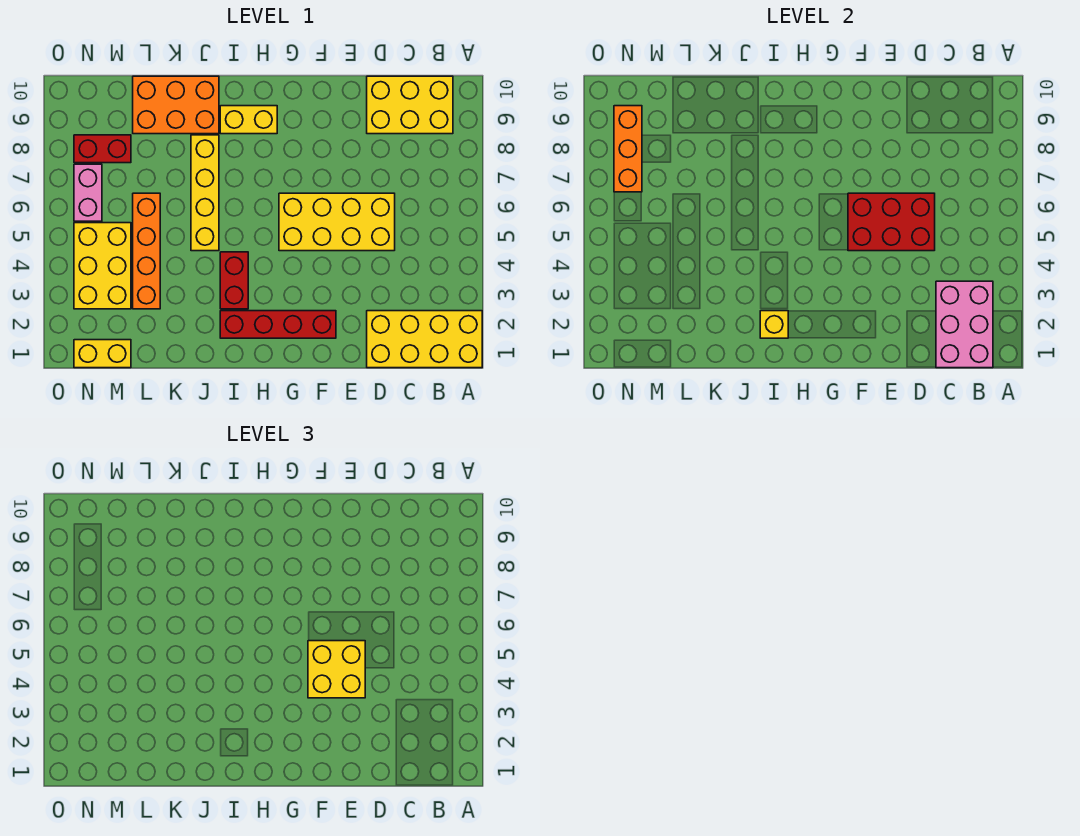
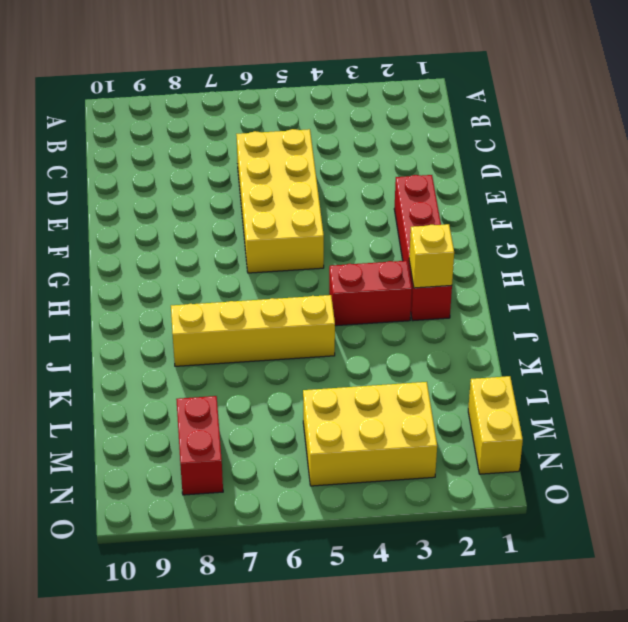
none -> yellow brick A1:D2 level 1
none -> yellow brick B9:D10 level 1
none -> yellow brick H9:I9 level 1

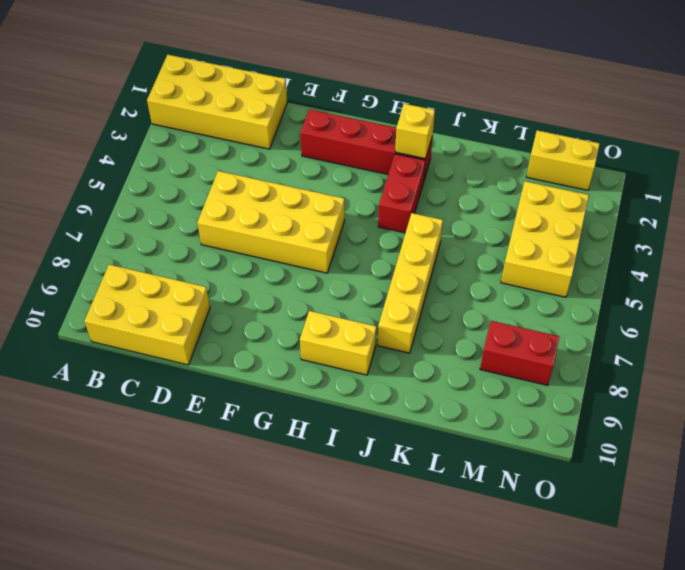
none -> orange brick J9:L10 level 1
none -> orange brick L3:L6 level 1
none -> pink brick N6:N7 level 1

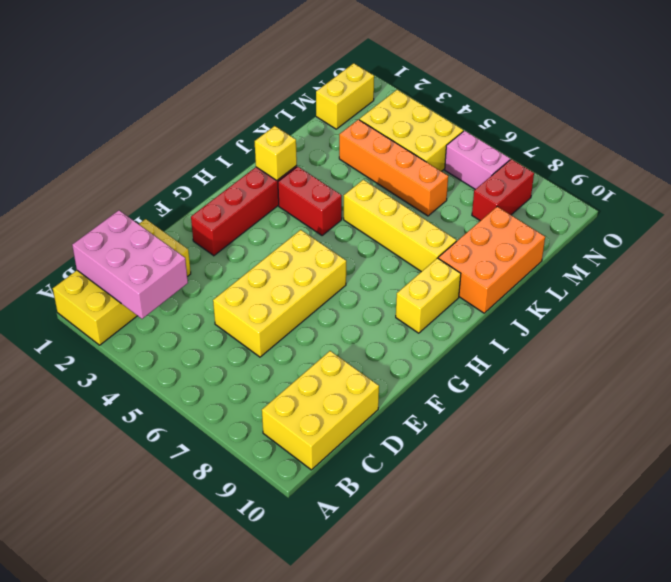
none -> red brick D5:F6 level 2
none -> orange brick N7:N9 level 2
none -> yellow brick E4:F5 level 3

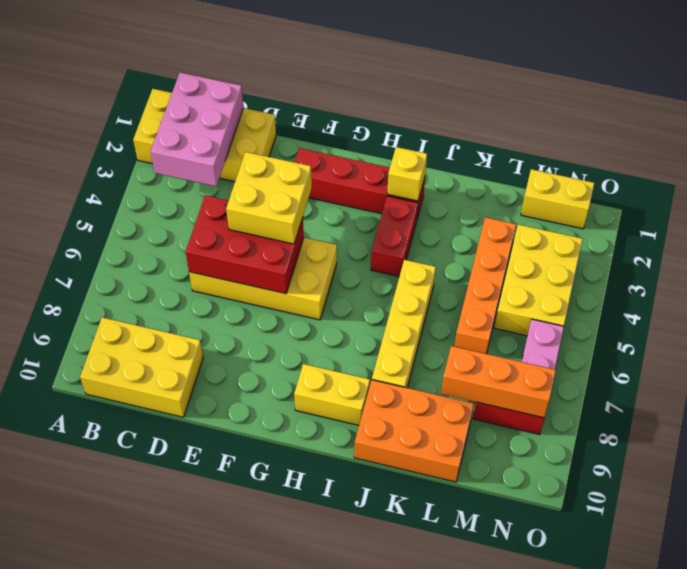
orange brick L8:N8 level 2 -> orange brick N7:N9 level 2

